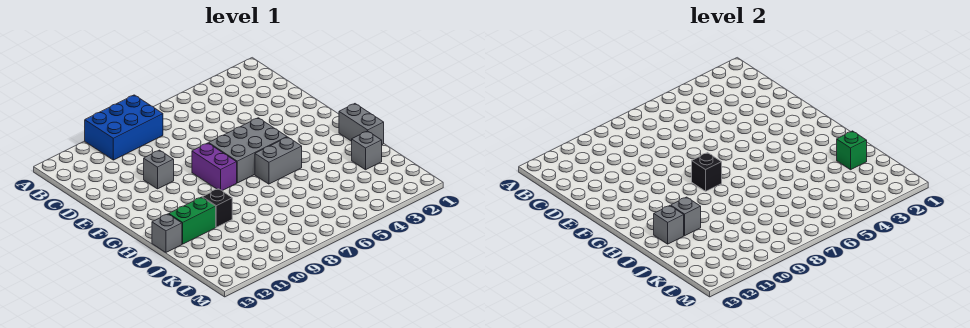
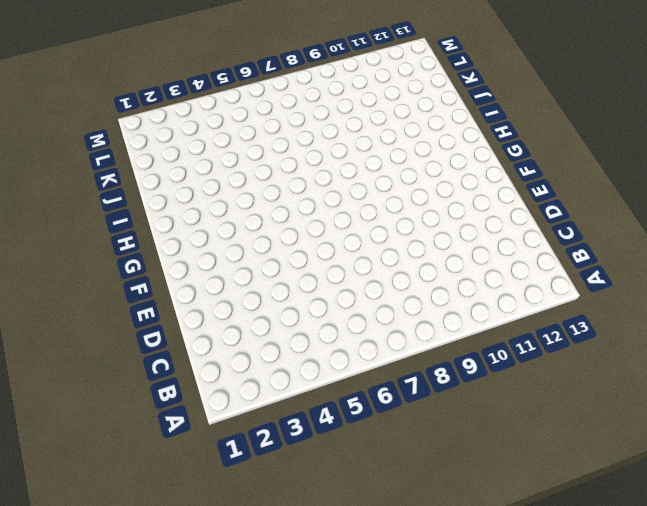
none -> blue brick A8:B10 level 1
none -> grey brick E10 level 1
none -> grey brick F5:G7 level 1

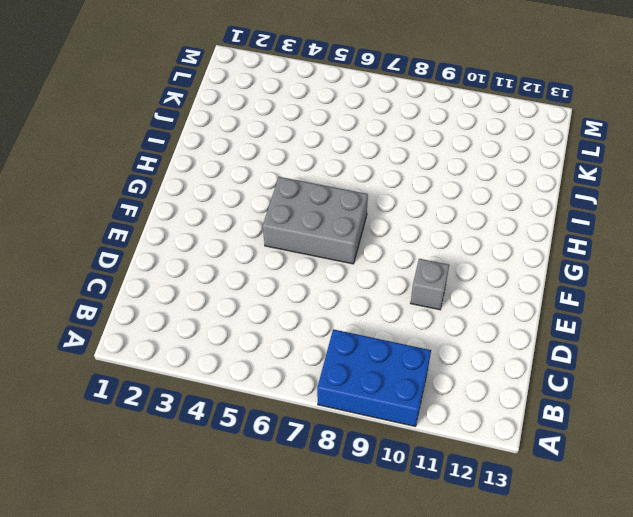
none -> purple brick F8:G8 level 1
none -> grey brick H1:I1 level 1
none -> grey brick H5:H6 level 1

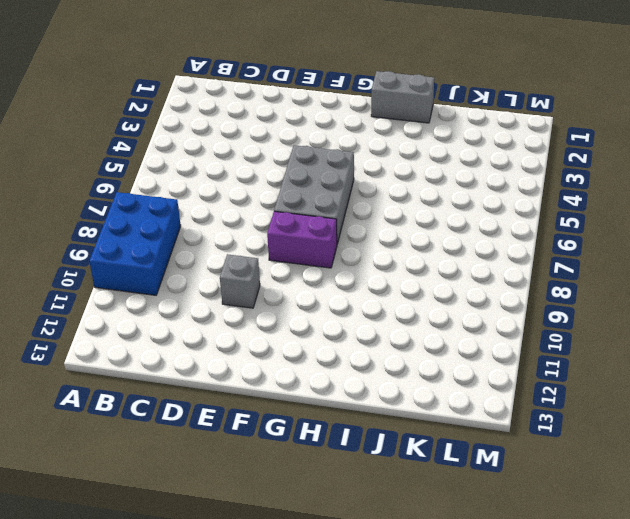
none -> grey brick H5:H6 level 1
none -> black brick I10 level 1
none -> green brick I11:I12 level 1

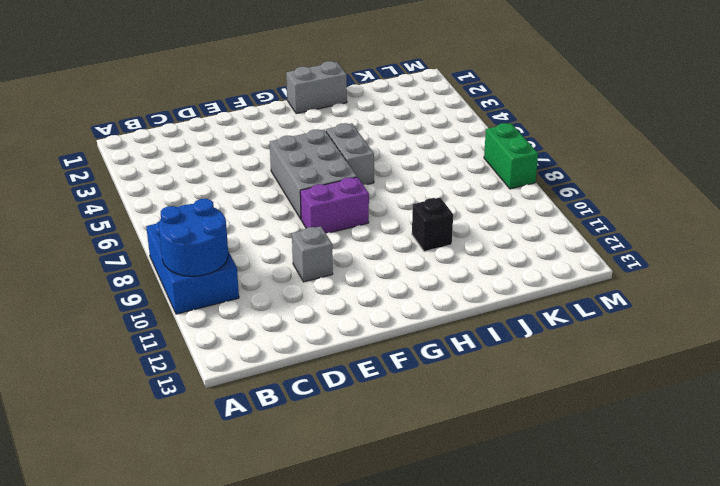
blue round brick A9:B10 level 2 -> none
green brick M7:M8 level 1 -> green brick I11:I12 level 1
none -> grey brick I13 level 1
none -> grey brick J2 level 1
none -> black brick G8 level 2

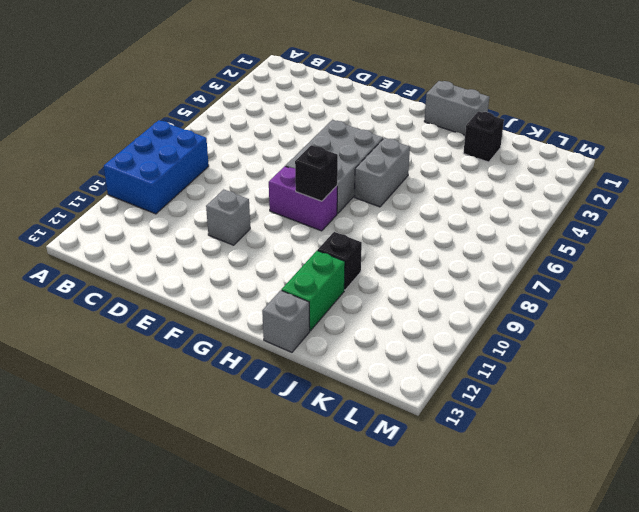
black brick J2 level 1 -> grey brick J2 level 1
none -> grey brick I11 level 2
none -> grey brick I12 level 2
none -> green brick J2 level 2

